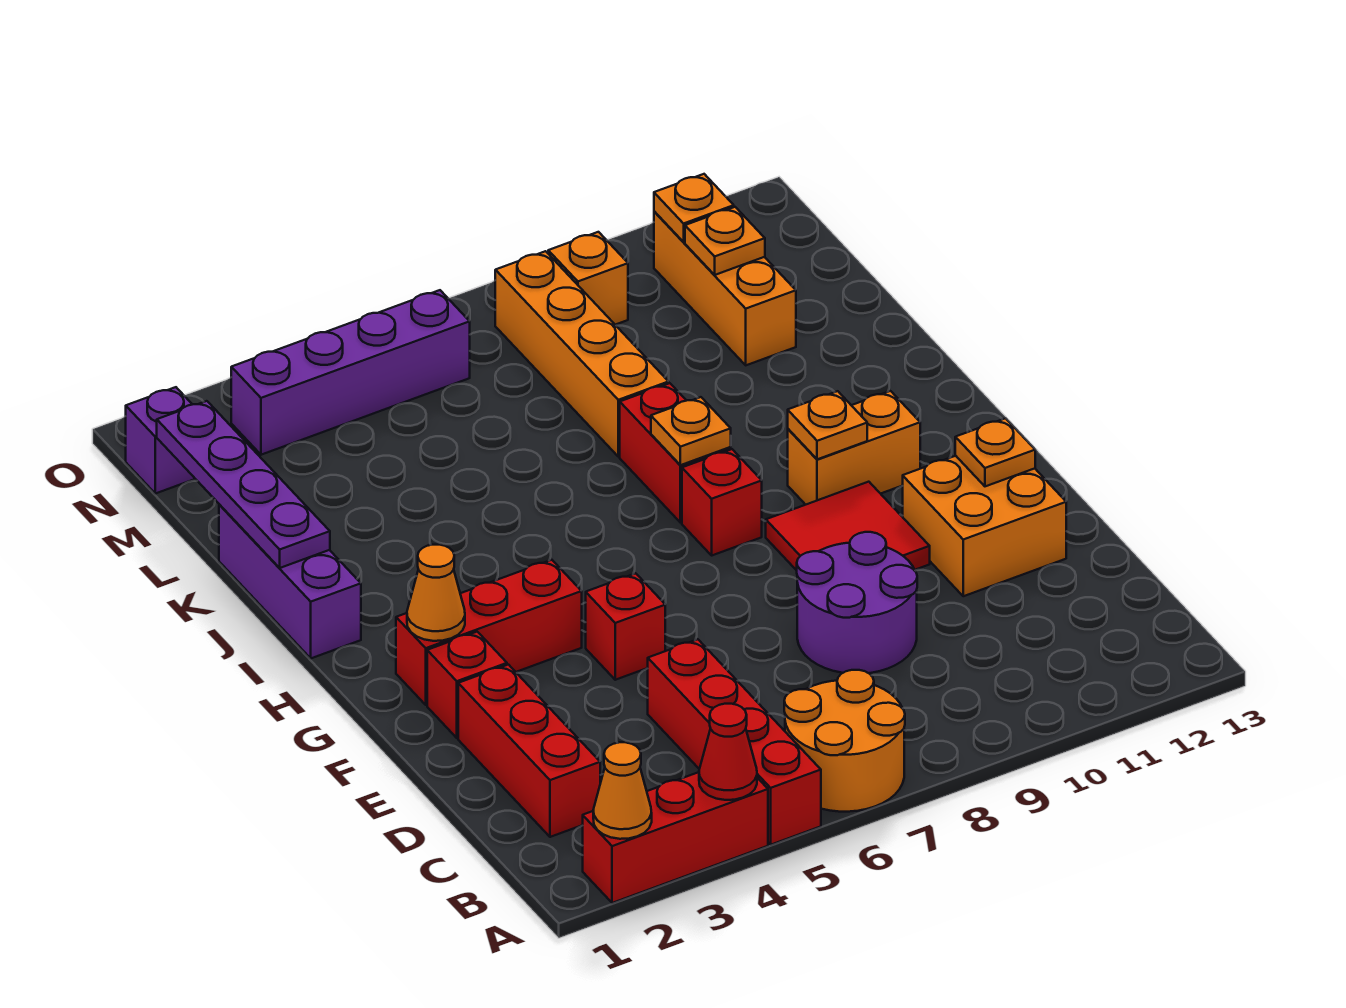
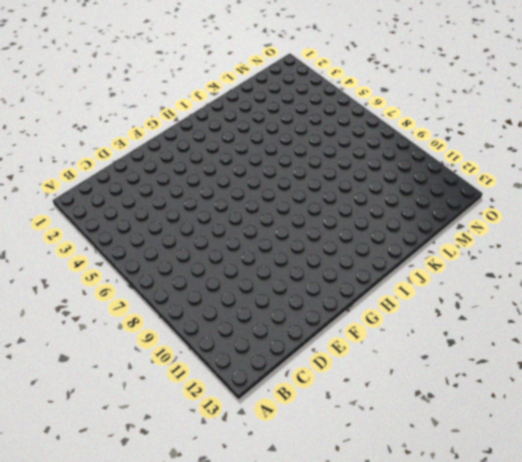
none -> red brick A2:A4 level 1
none -> red brick A5:D5 level 1
none -> orange round brick A6:B7 level 1

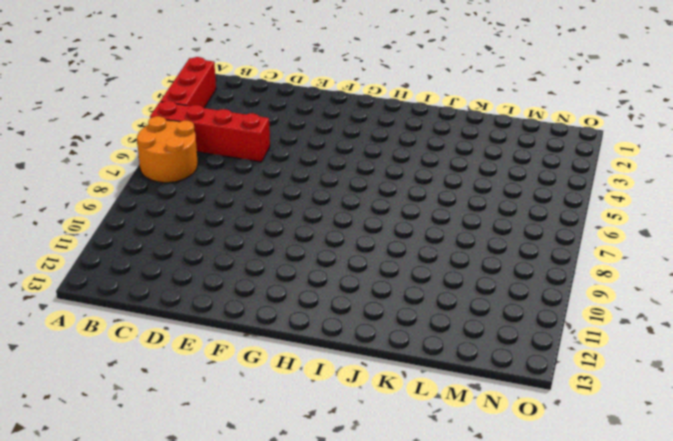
none -> red brick C2:E2 level 1
none -> purple round brick D8:E9 level 1
none -> orange brick E11:F12 level 1

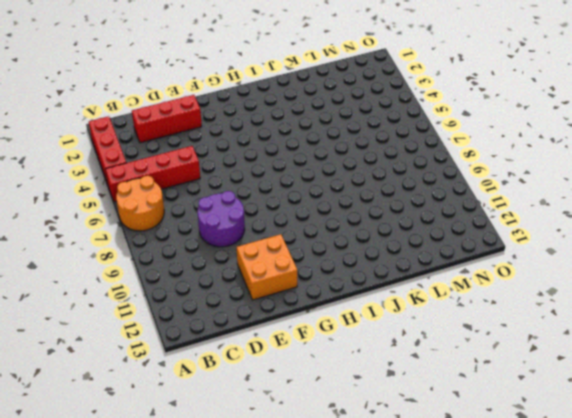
none -> red brick F2 level 1
none -> red brick F5 level 1
none -> red tile F9:G10 level 1

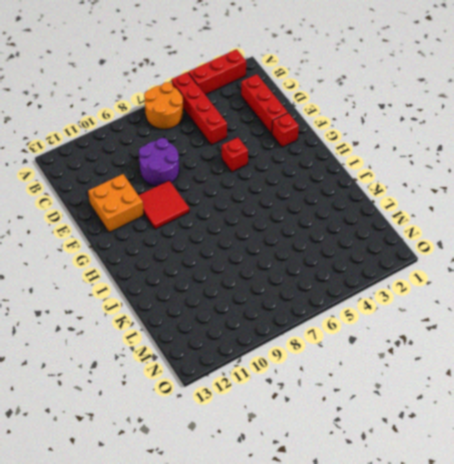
none -> red brick G2:G4 level 1
none -> red brick H8 level 1
none -> orange brick H10:H11 level 1

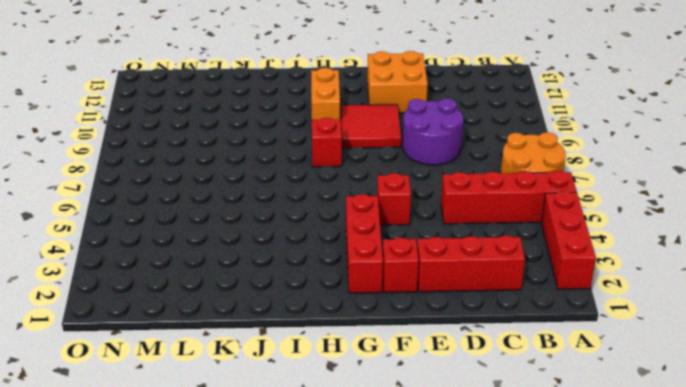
none -> purple brick I1:K1 level 1
none -> red brick I8:J8 level 1
none -> orange brick K8:N8 level 1

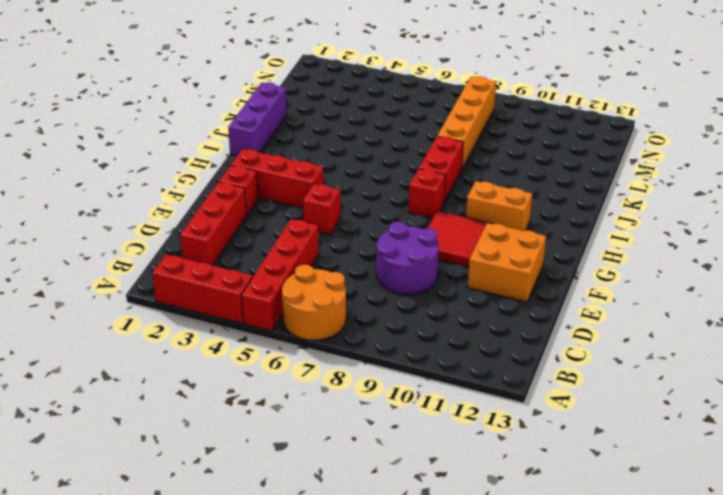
none -> orange brick L11:N11 level 1
none -> purple brick N1 level 1
none -> purple brick N3:N6 level 1

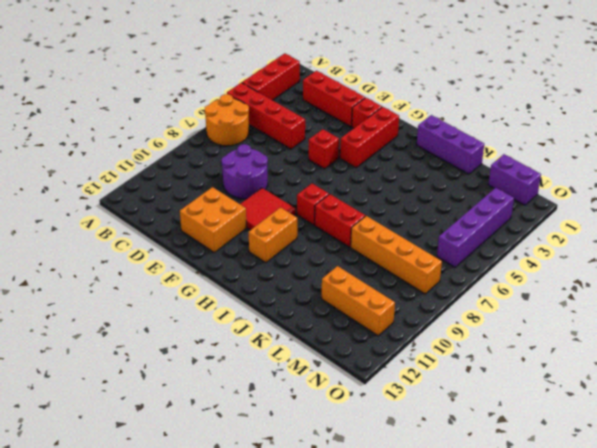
purple brick M1:N1 level 1 -> purple brick N1 level 1
none -> orange brick N9 level 1
none -> orange cone A2 level 2
none -> red cone A4 level 2

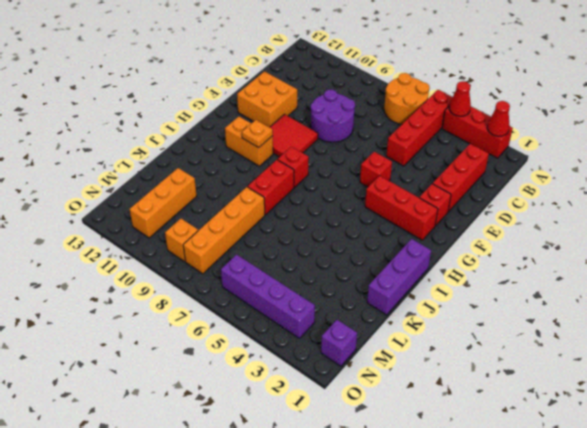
red cone A2 level 2 -> orange cone A2 level 2
none -> orange plate F12 level 2
none -> orange cone G2 level 2
none -> orange plate I8 level 2

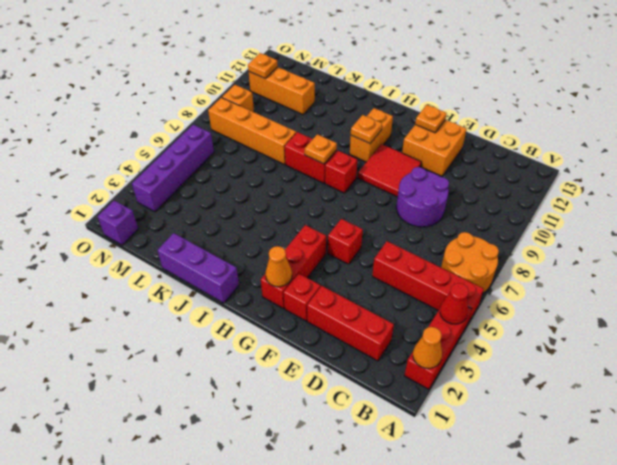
none -> purple plate J1:M1 level 2
none -> orange plate M11 level 2

